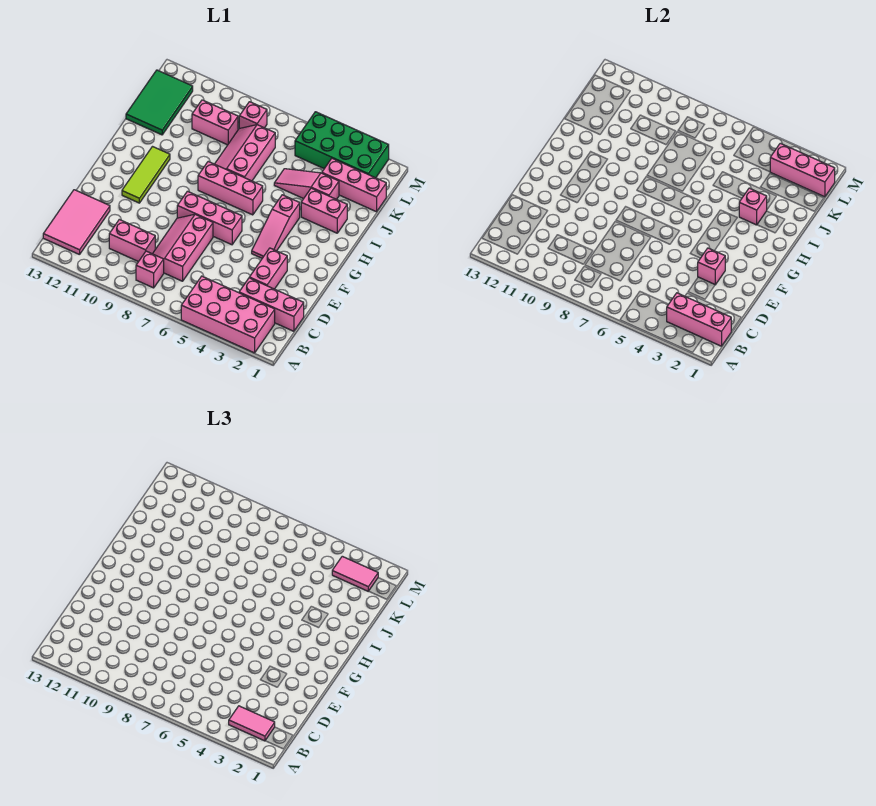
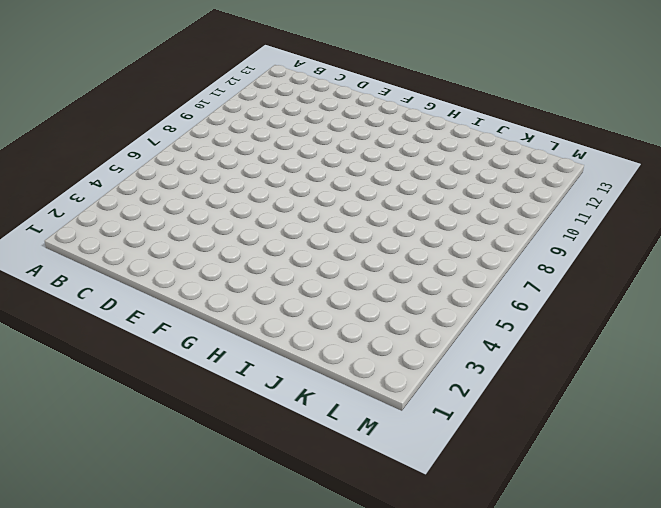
none -> pink brick A2:B5 level 1
none -> pink brick B8 level 1
none -> pink tile B12:D13 level 1

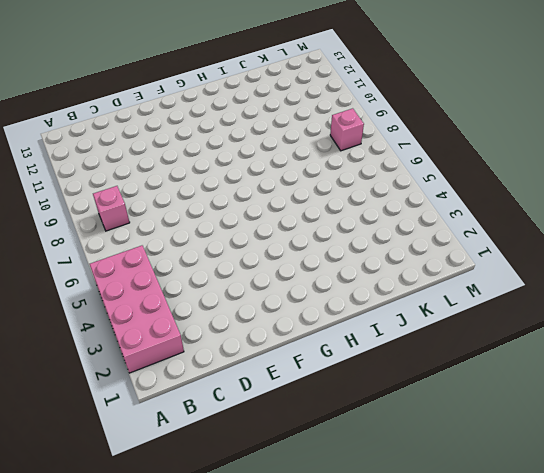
none -> pink tile B12:D13 level 1
none -> pink brick C1:C3 level 1
none -> pink slope C7:E8 level 1 top 7

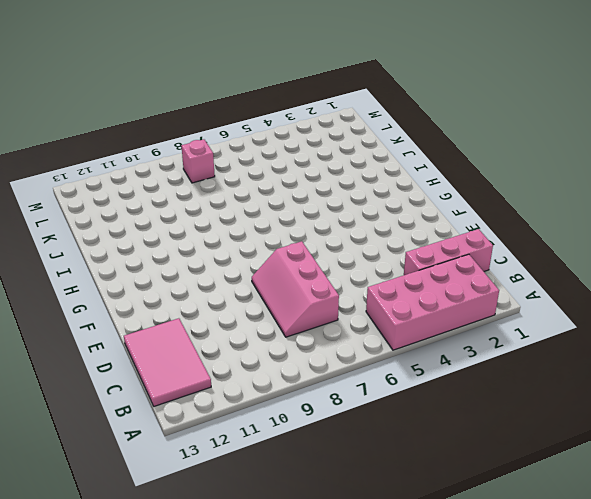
none -> pink brick B8 level 1
none -> pink brick C9:C10 level 1
none -> pink brick D3:E3 level 1

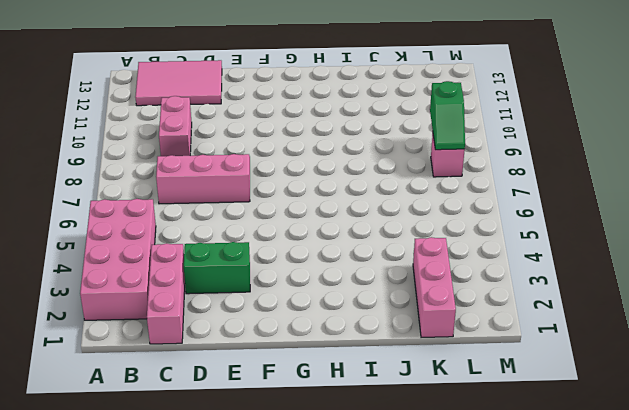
green brick D3:E3 level 1 -> pink brick D3:E3 level 1
green slope L8:L9 level 2 top 9 -> none
none -> pink brick B8 level 1
none -> pink slope F4:H4 level 1 top H
none -> pink brick F6:F8 level 1

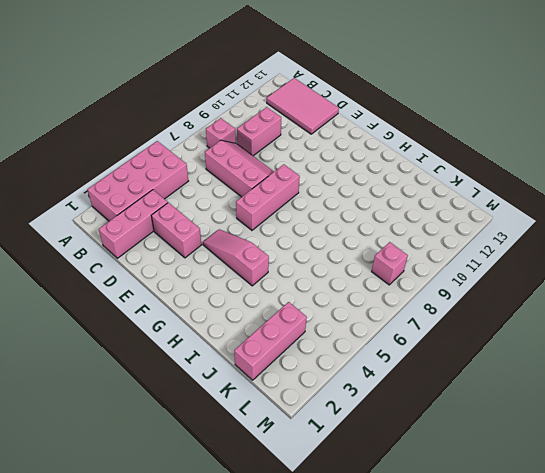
none -> lime tile F11:H11 level 1
none -> pink brick H6:H8 level 1
none -> pink brick I2:I3 level 1

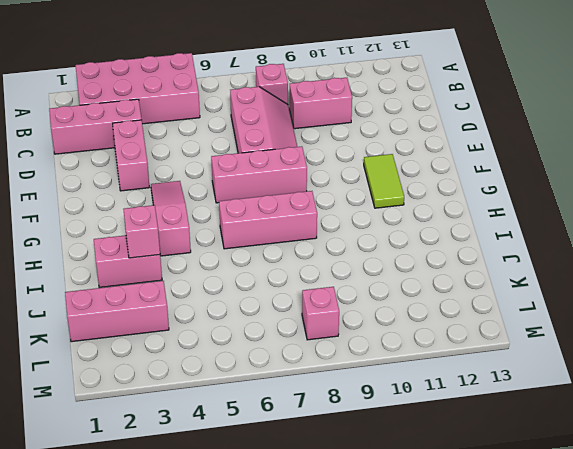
lime tile F11:G11 level 1 -> lime tile F11:H11 level 1
none -> pink tile B12:D13 level 1
none -> pink slope I7:K8 level 1 top 7
none -> pink slope J3:J5 level 1 top 3

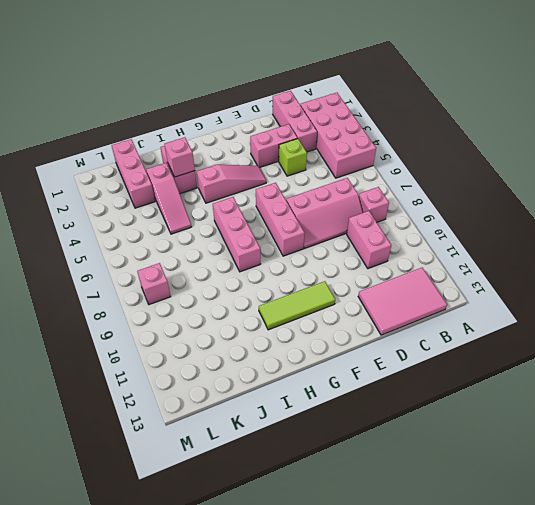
lime brick D4 level 1 -> none
none -> pink slope I7:K8 level 1 top 7
none -> green tile J12:L13 level 1
none -> pink brick K9:K10 level 1

